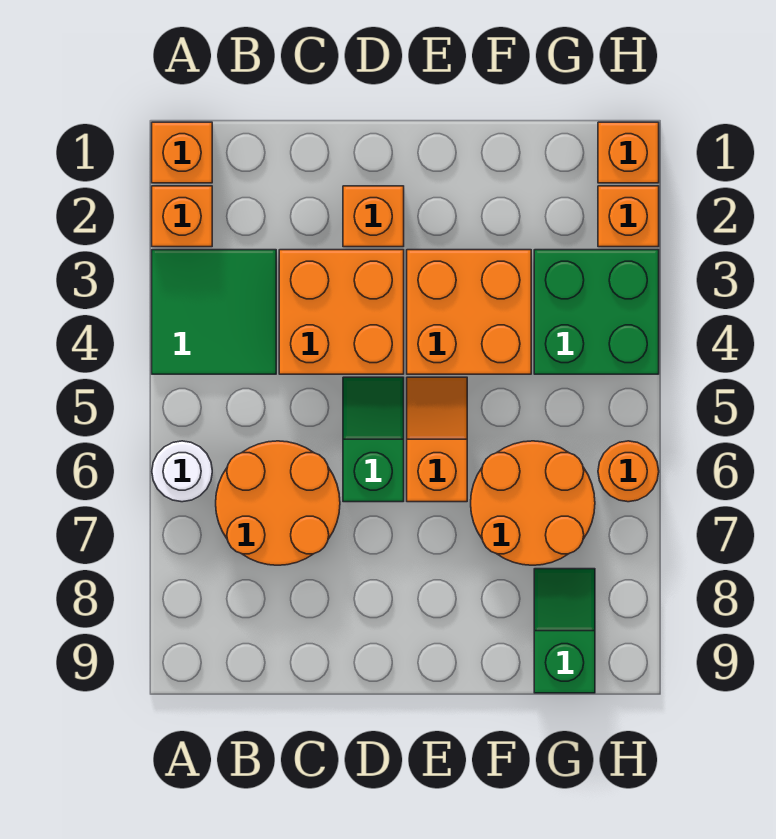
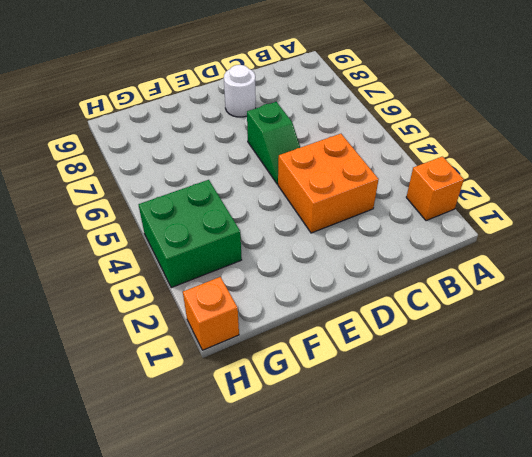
white round brick D8 level 1 -> white round brick A6 level 1
none -> orange brick A1 level 1
none -> green tile A3:B4 level 1
none -> orange round brick B6:C7 level 1

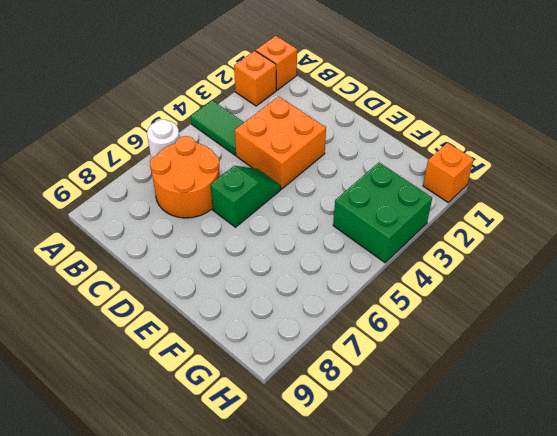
green tile A4:B4 level 1 -> green tile A3:B4 level 1
none -> orange brick D2 level 1
none -> orange brick E3:F4 level 1
none -> orange slope E5:E6 level 1 top 6

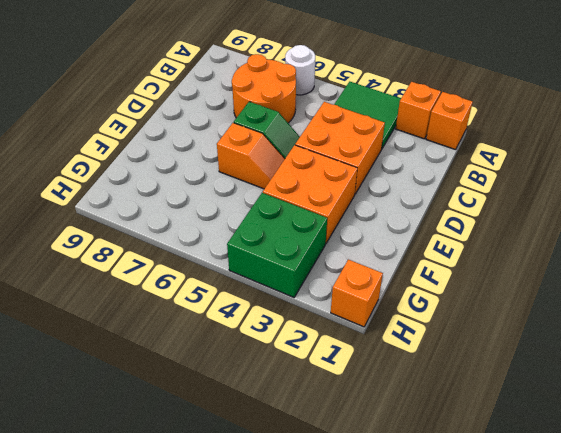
none -> orange brick D2 level 1
none -> orange round brick F6:G7 level 1
none -> green slope G8:G9 level 1 top 9

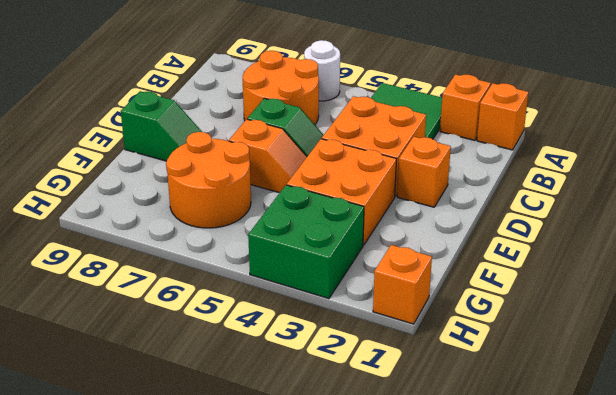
green slope E8:E9 level 1 top 9 -> green slope G8:G9 level 1 top 9
none -> orange brick H2 level 1
none -> orange round brick H6 level 1

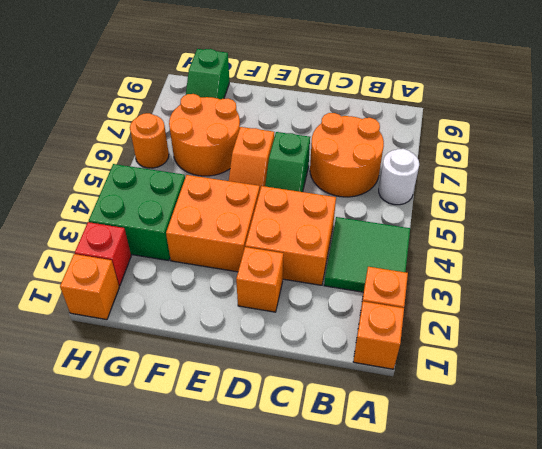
red brick H2 level 1 -> orange brick H2 level 1

